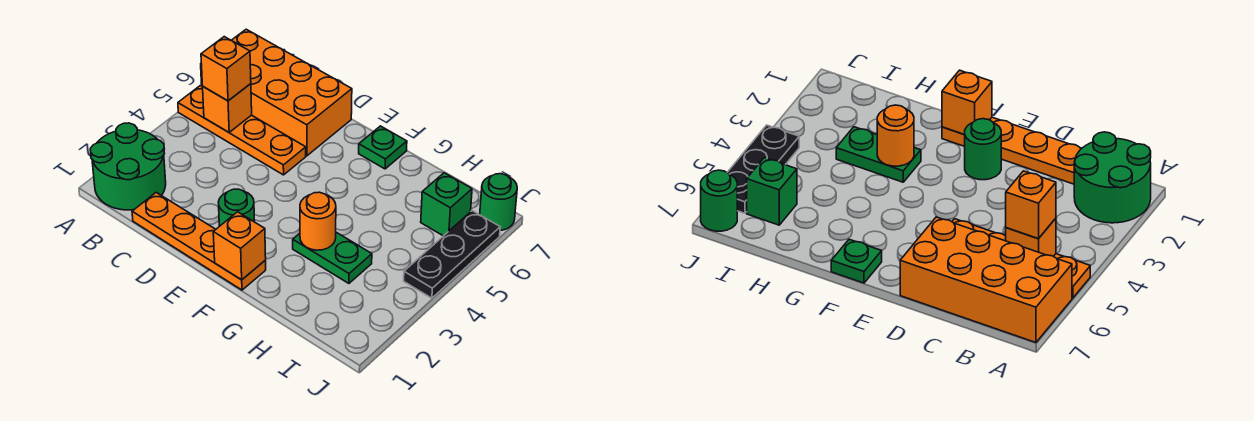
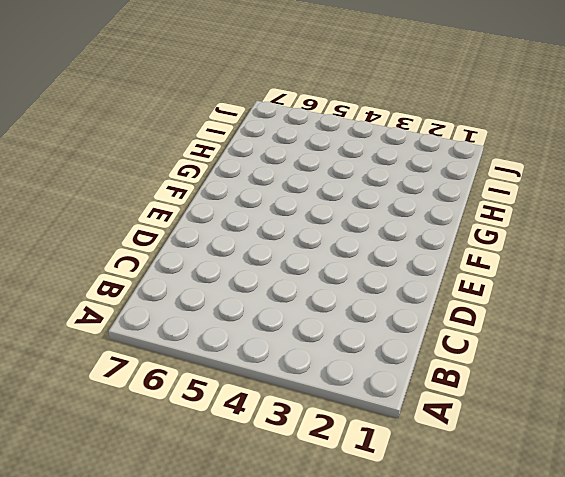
none -> green round brick A1:B2 level 1
none -> orange plate A5:D5 level 1
none -> orange brick A6:D7 level 1

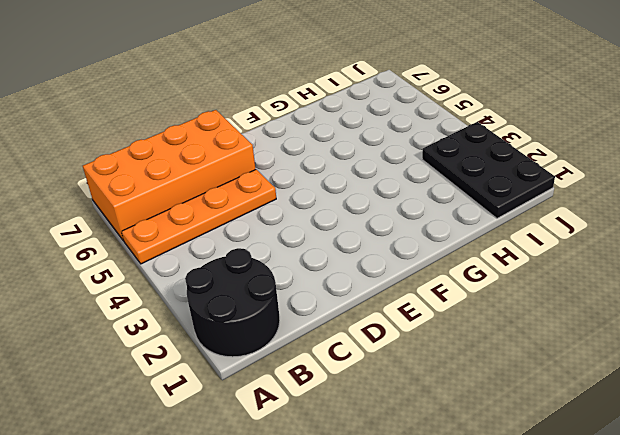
black round brick A1:B2 level 1 -> green round brick A1:B2 level 1
black plate I1:J3 level 1 -> none
none -> orange plate C1:F1 level 1
none -> green round brick E2 level 1
none -> green plate F7 level 1

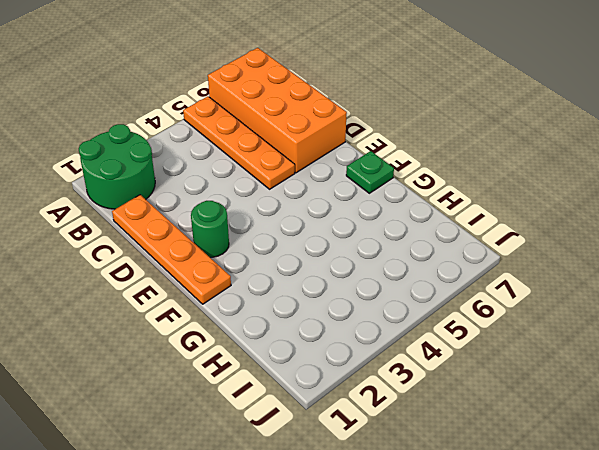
none -> green plate G3:H3 level 1
none -> green brick I6 level 1
none -> black plate J4:J6 level 1

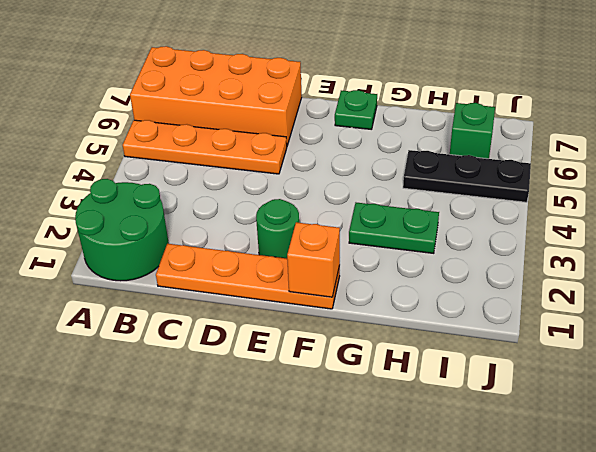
black plate H5:J5 level 1 -> black plate J4:J6 level 1
none -> green round brick J7 level 1
none -> orange brick B5 level 2
none -> orange round brick G3 level 2

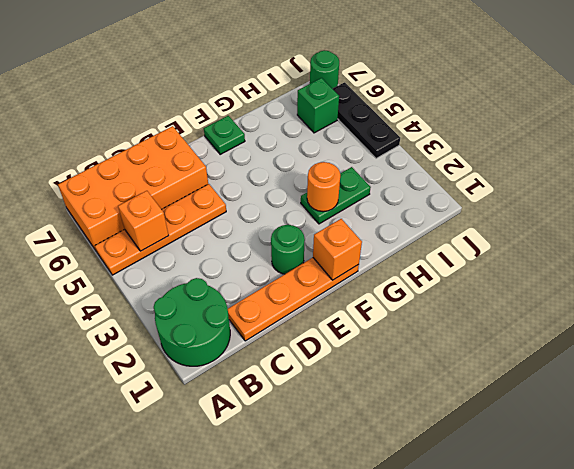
none -> orange brick B5 level 3

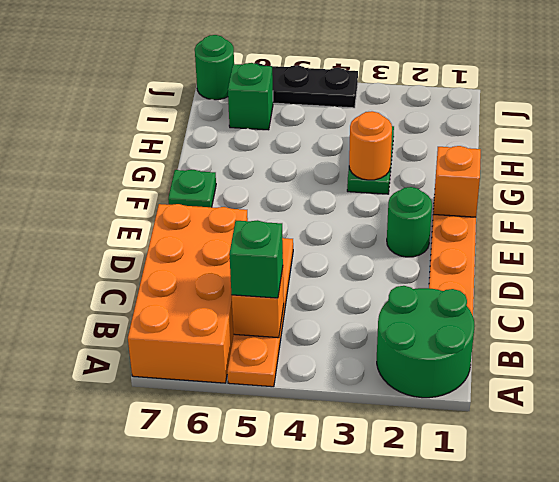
green brick B5 level 3 -> orange brick B5 level 3

